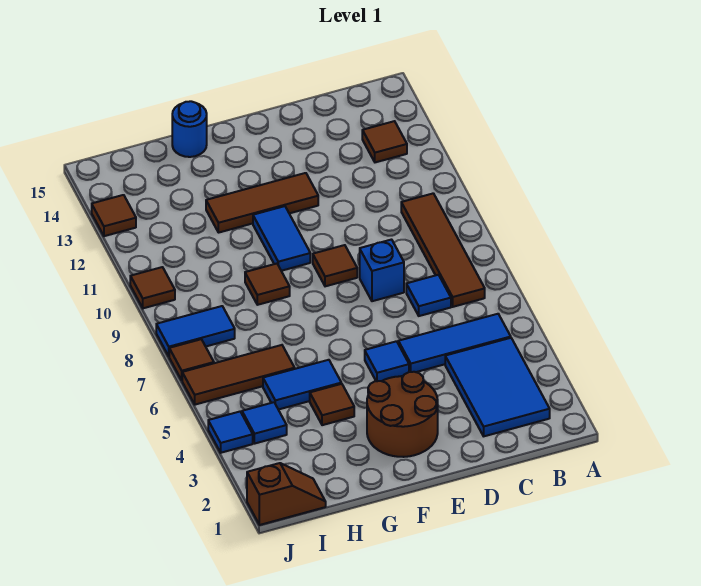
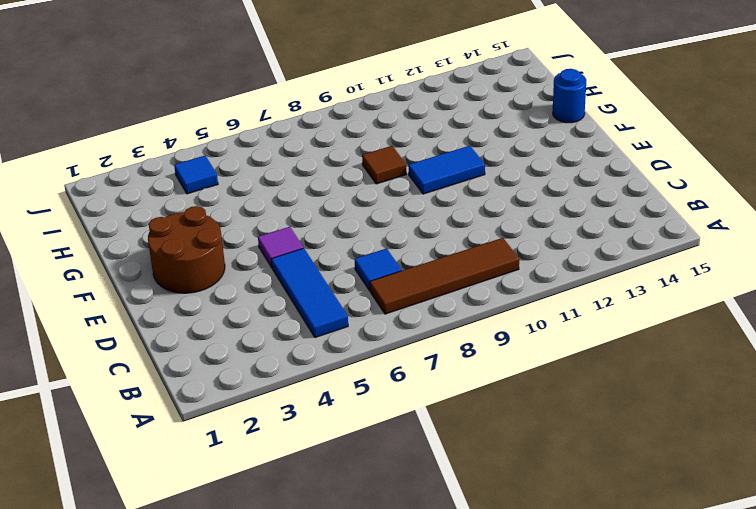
purple tile E5 level 1 -> blue tile E5 level 1
none -> blue tile B2:C4 level 1
none -> brown tile B13 level 1
none -> blue brick D8 level 1

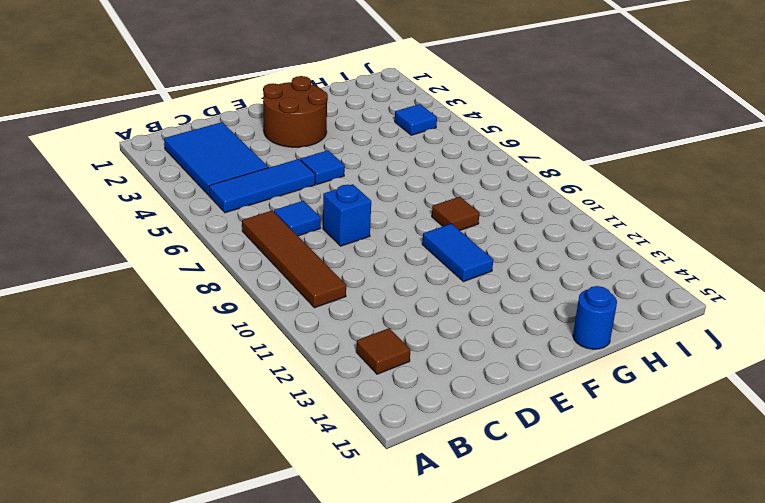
none -> brown tile E9 level 1
none -> brown tile E12:G12 level 1
none -> brown tile G4 level 1

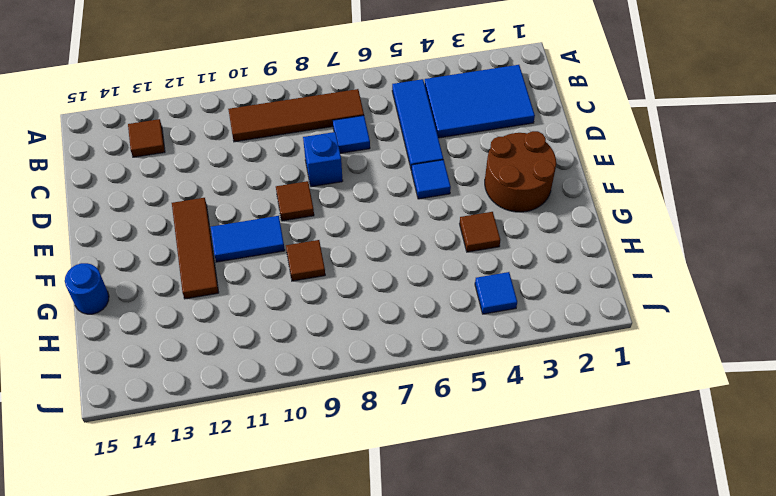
none -> blue tile G5:H5 level 1
none -> brown tile H6:J6 level 1
none -> brown slope I1:J1 level 1 top J

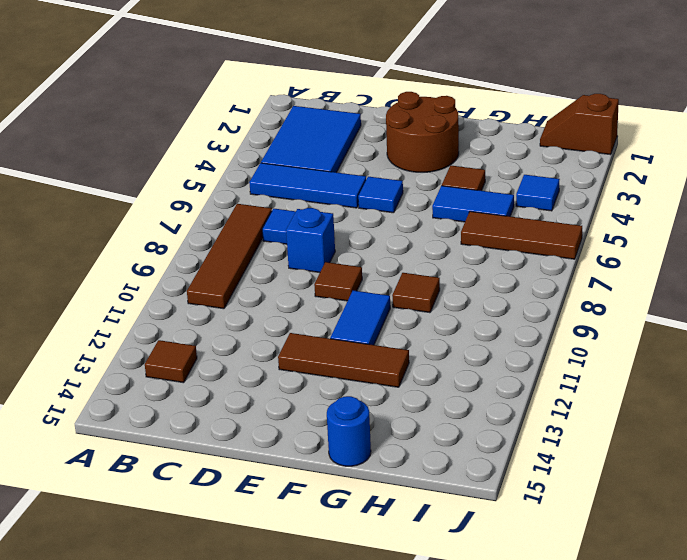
none -> blue tile I8:J8 level 1
none -> blue tile J4 level 1
none -> brown tile J7 level 1

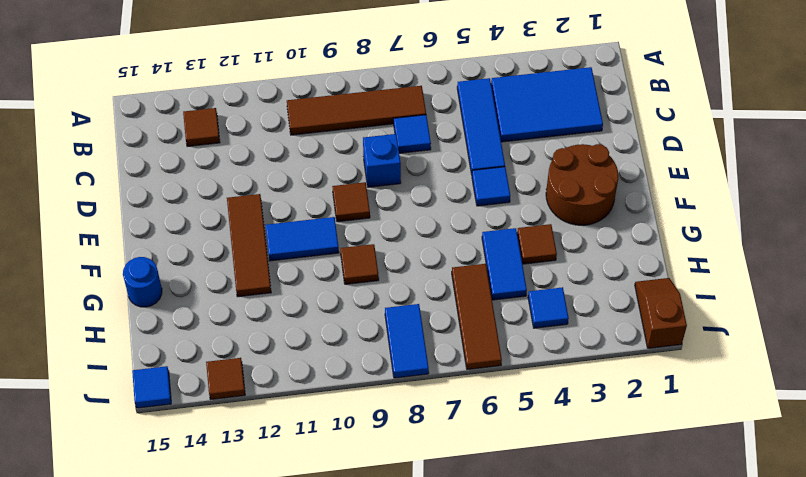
blue tile J15 level 1 -> blue tile J4 level 1
none -> brown tile J7 level 1
none -> brown tile J10 level 1

